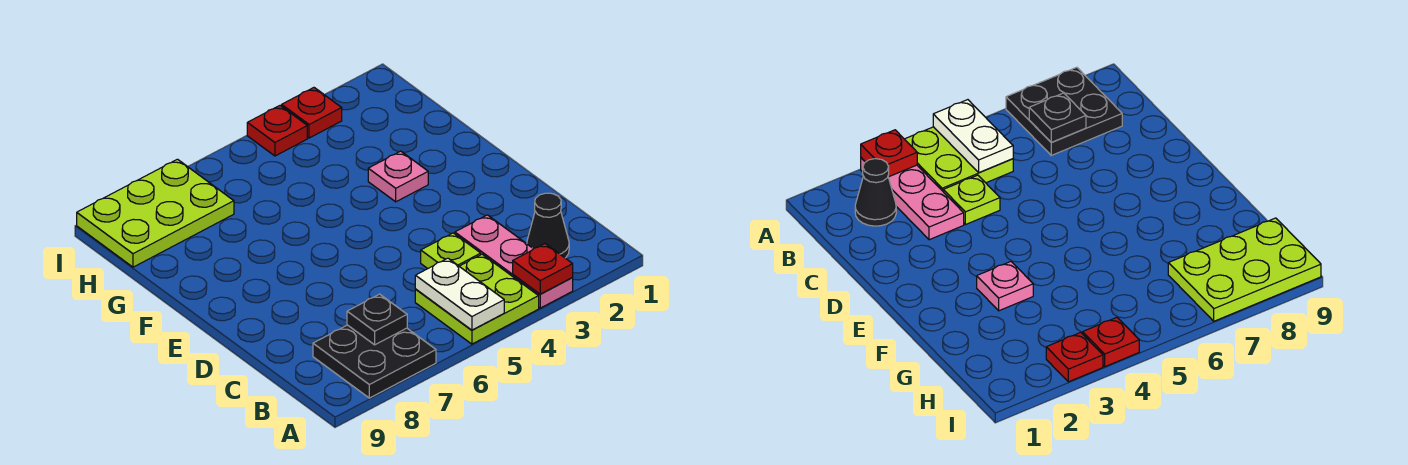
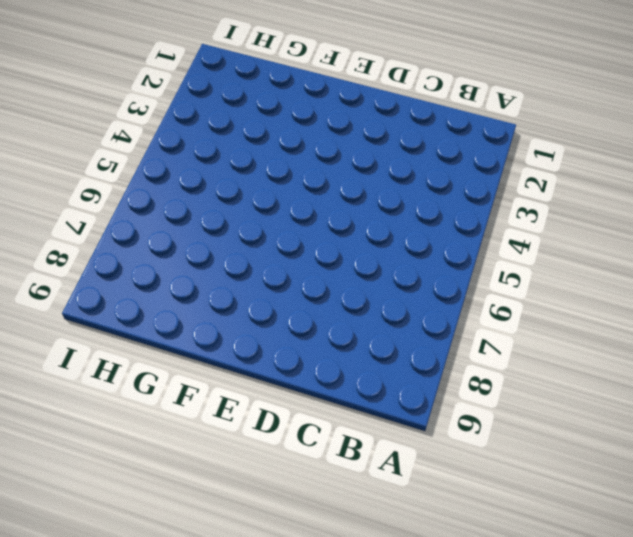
none -> pink plate A3:C3 level 1
none -> lime plate A4:B5 level 1
none -> black plate A7:B8 level 1

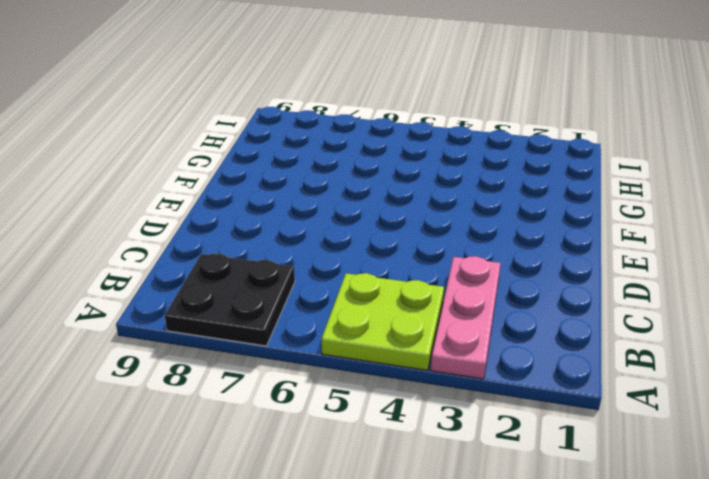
none -> black cone B2 level 1
none -> lime plate C4 level 1
none -> pink plate F3 level 1

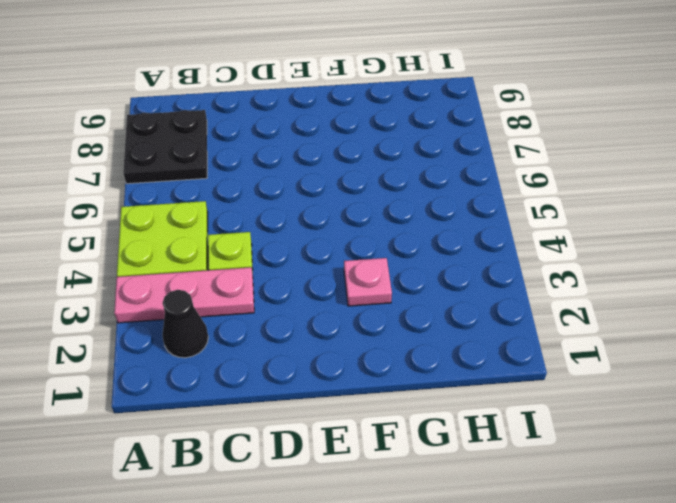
none -> lime plate H7:I9 level 1
none -> red plate I3 level 1
none -> red plate I4 level 1

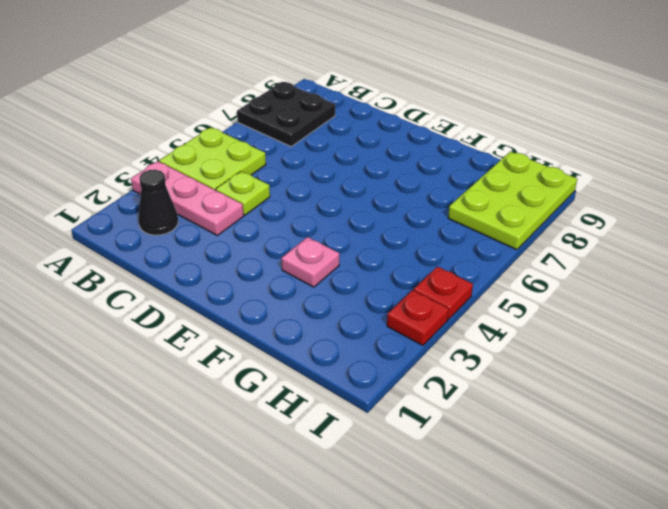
none -> red plate A3 level 2
none -> white plate A5:B5 level 2
none -> black plate B7 level 2

